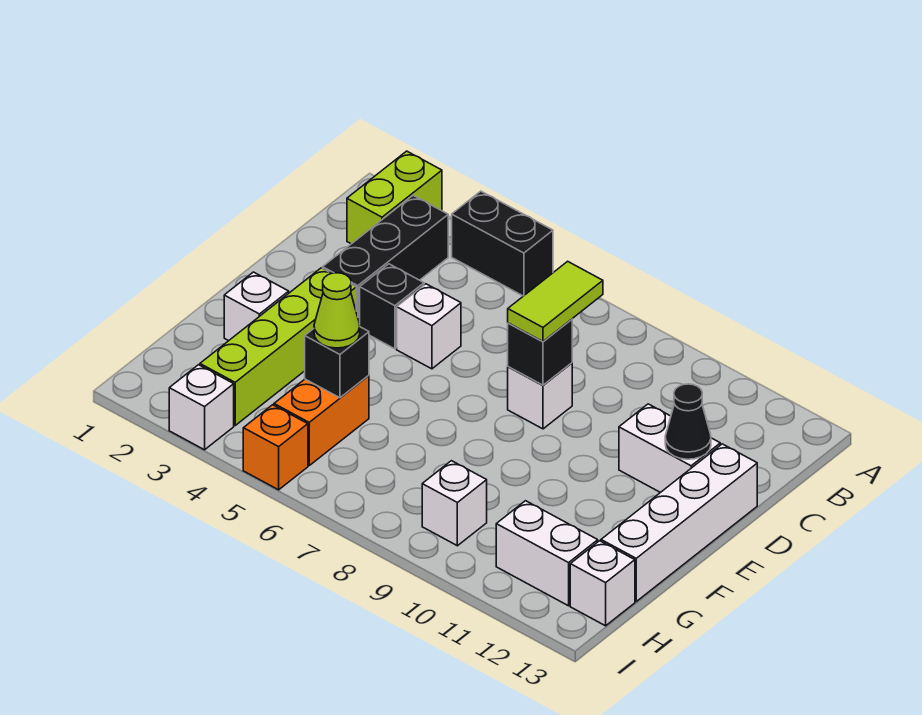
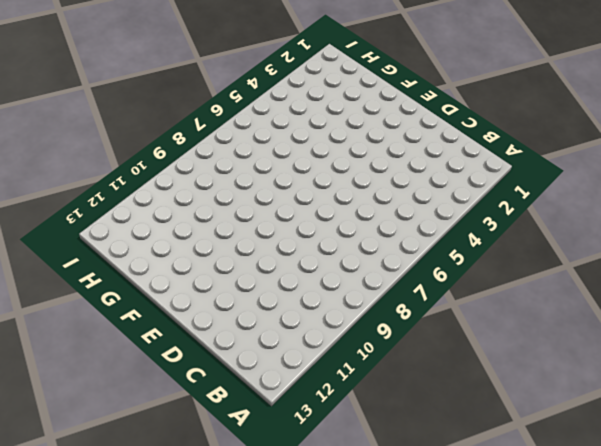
none -> lime brick A2:B2 level 1
none -> black brick A4:A5 level 1
none -> black brick B3:D3 level 1

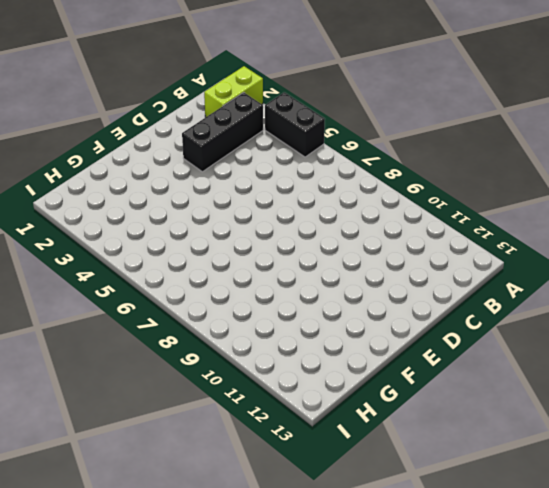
none -> black brick D4 level 1
none -> white brick D5 level 1
none -> white brick D8 level 1

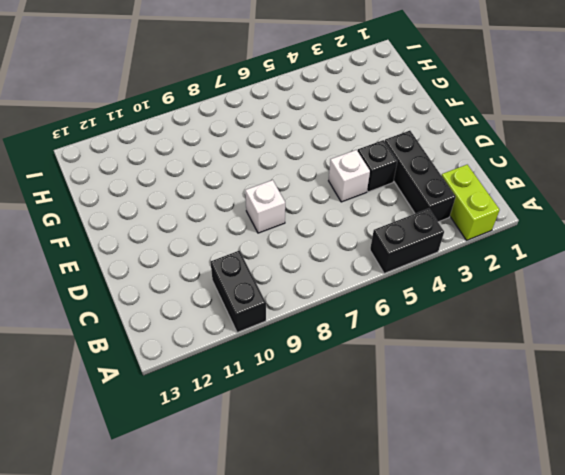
black brick A10:B10 level 1 -> none
none -> white brick D11:D12 level 1
none -> white brick D13:G13 level 1
none -> lime brick E3:H3 level 1

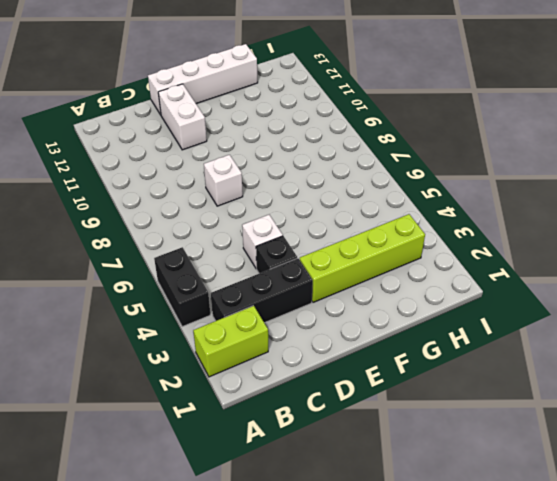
none -> white brick F2 level 1
none -> orange brick G5:H5 level 1
none -> white brick H9 level 1

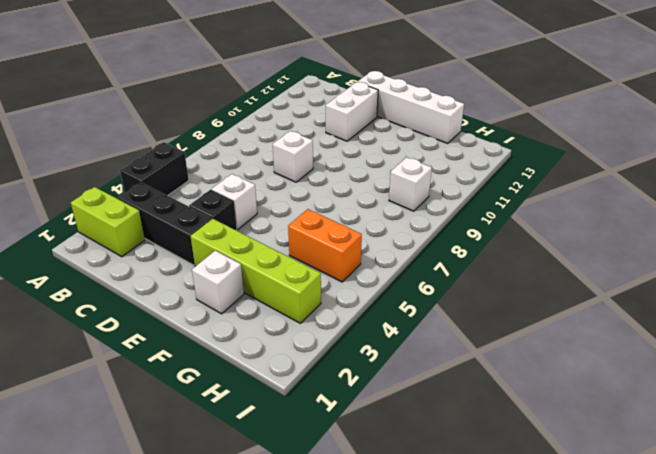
none -> white brick H11:H12 level 1
none -> white brick H13 level 1
none -> white brick I3 level 1

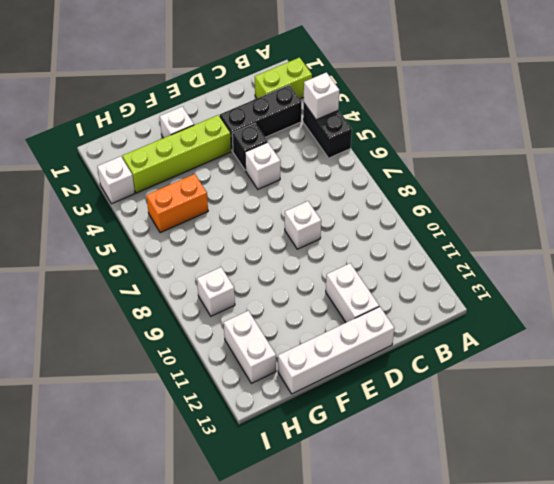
white brick A4 level 2 -> white brick H13 level 1
none -> orange brick I5 level 1
none -> black brick D8 level 2
none -> black cone D12 level 2

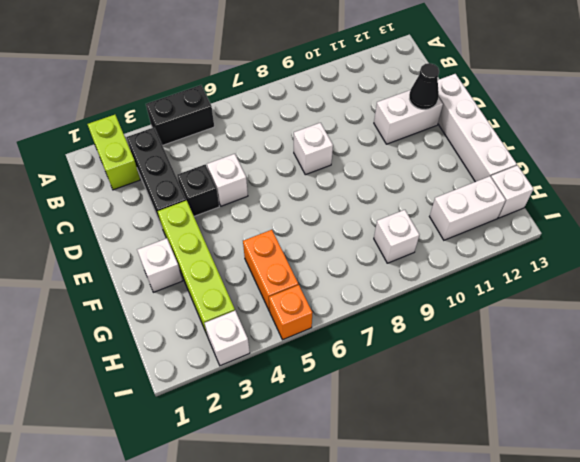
none -> black brick D8 level 2
none -> black brick G5 level 2
none -> lime tile C8:D8 level 3

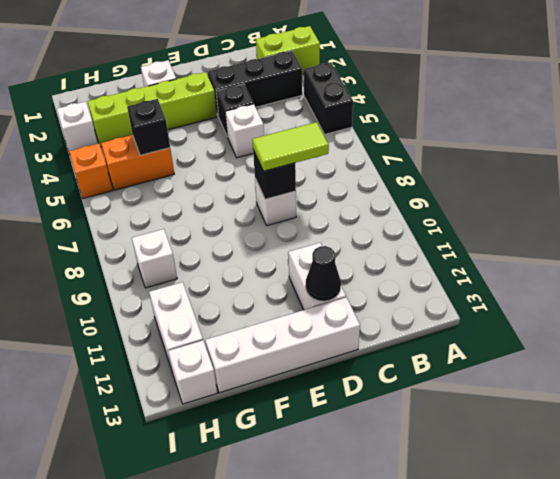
none -> lime cone G5 level 3

